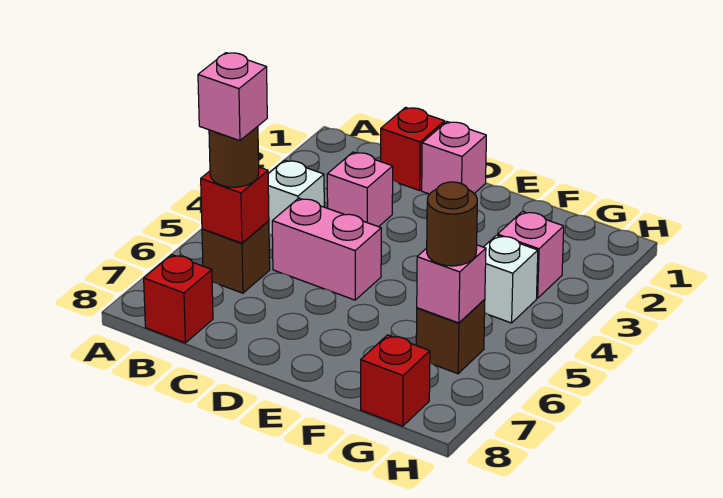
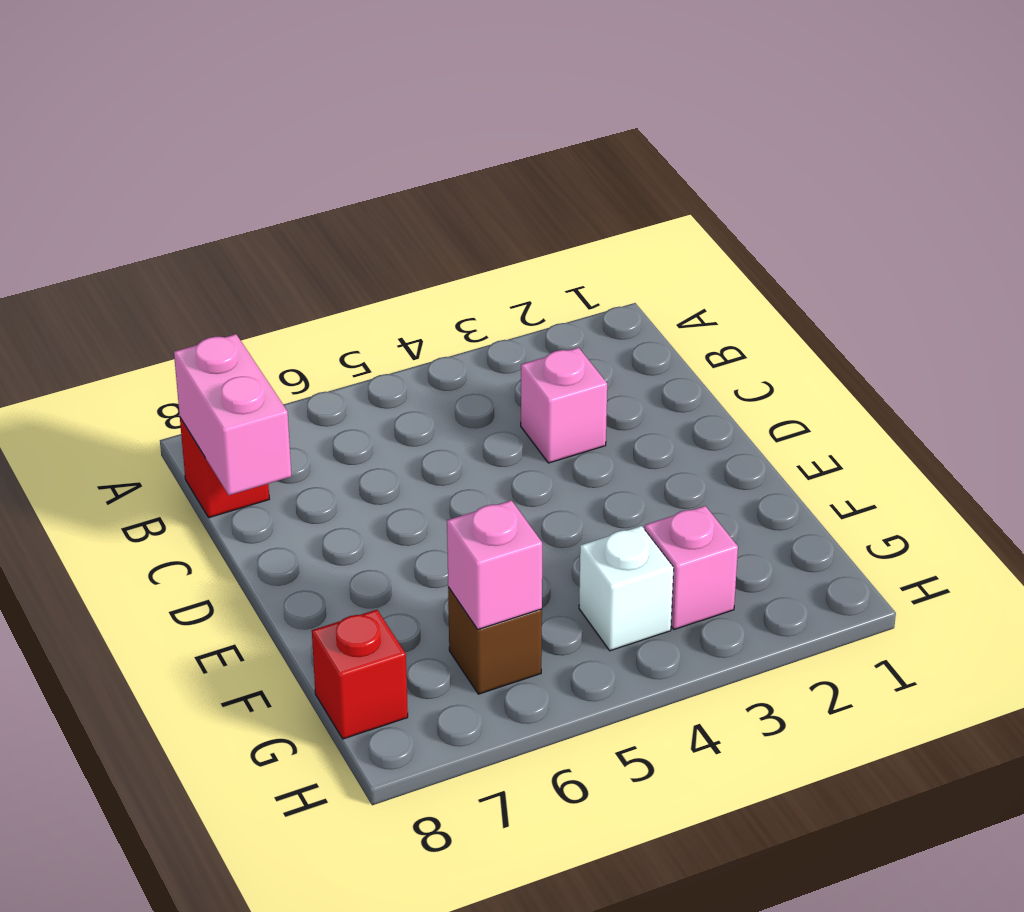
pink brick B8:C8 level 2 -> pink brick C5:D5 level 1
none -> white brick B4 level 1
none -> brown brick B6 level 1
none -> red brick C1 level 1

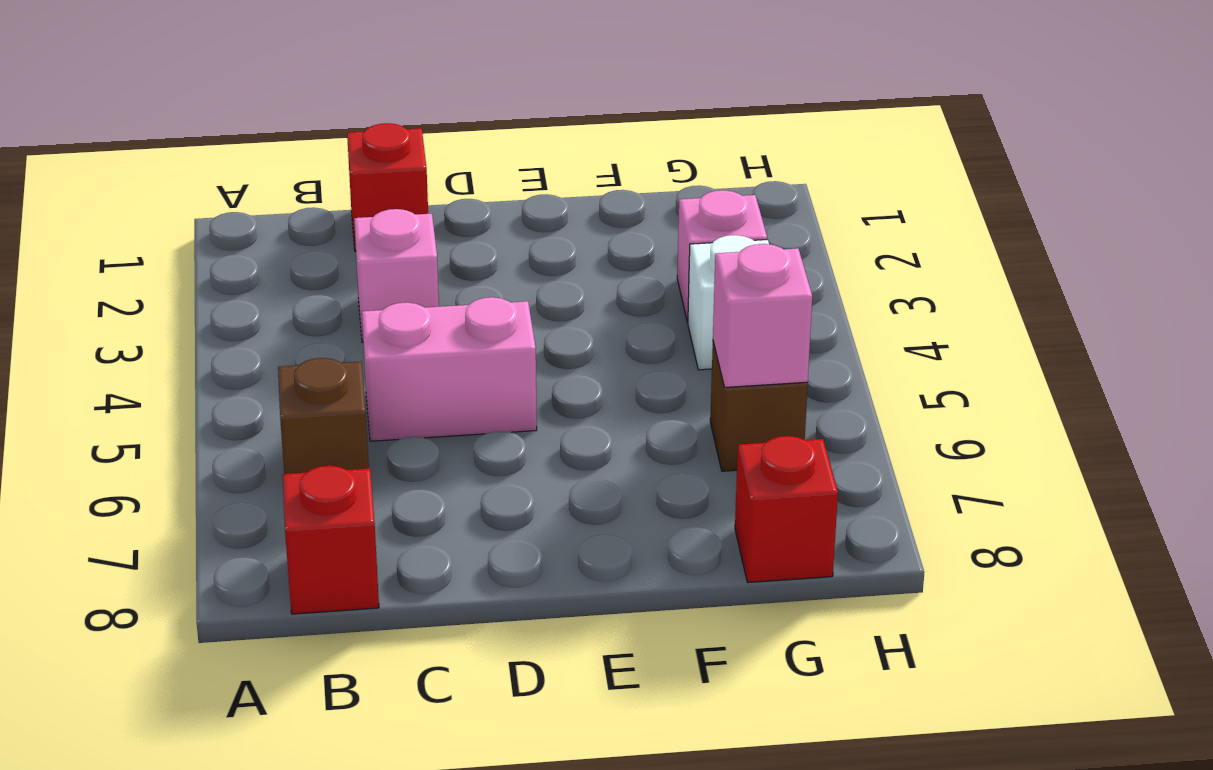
none -> white brick B4 level 1
none -> pink brick D1 level 1
none -> red brick B6 level 2

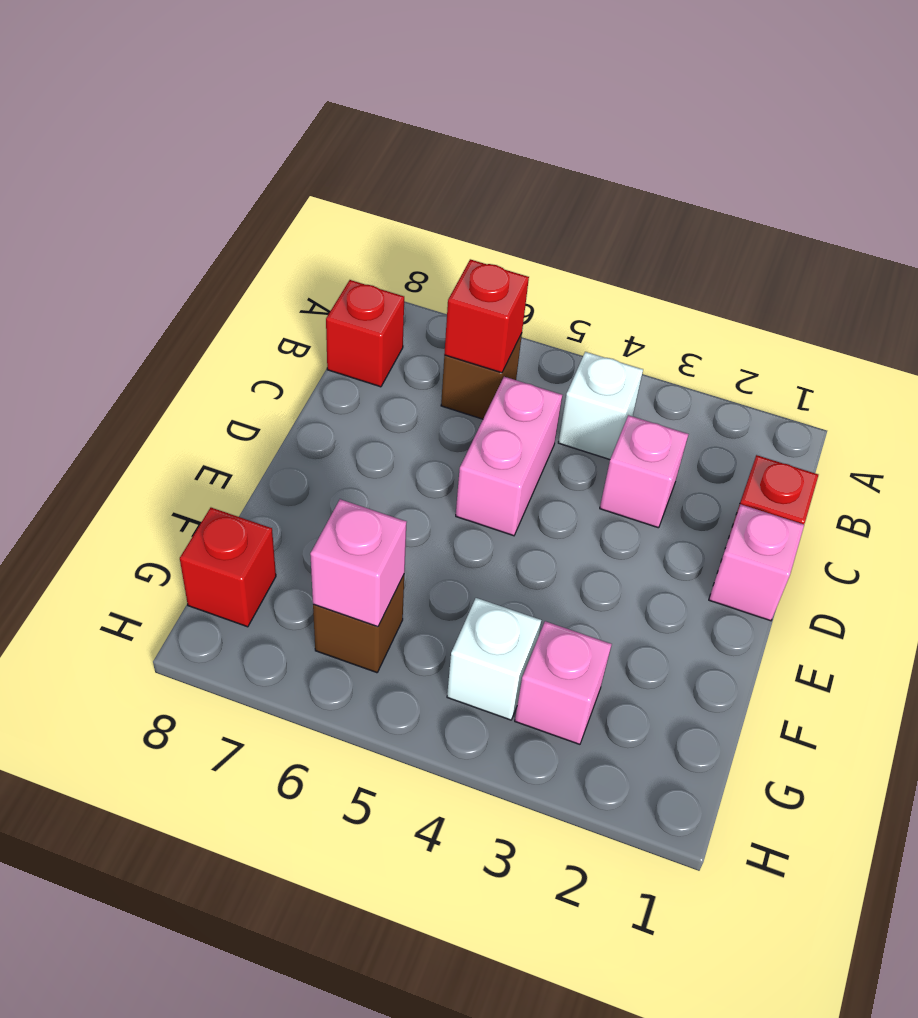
none -> brown round brick B6 level 3
none -> brown round brick G6 level 3
none -> pink brick B6 level 4

